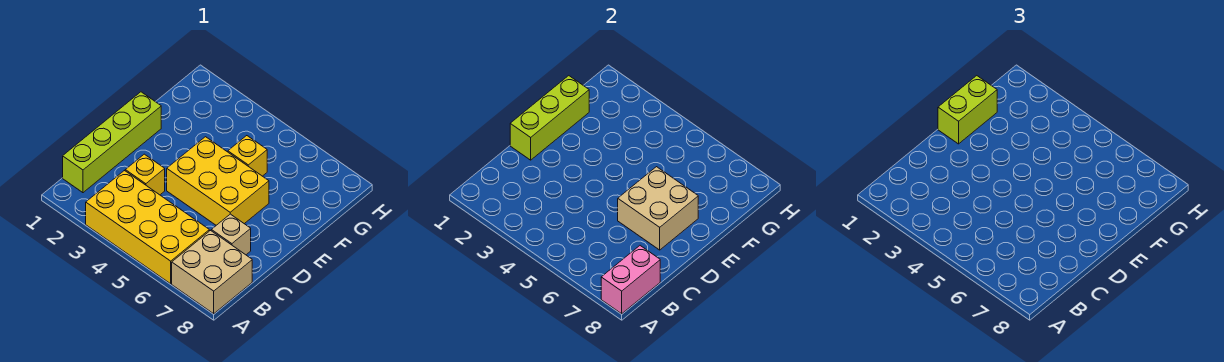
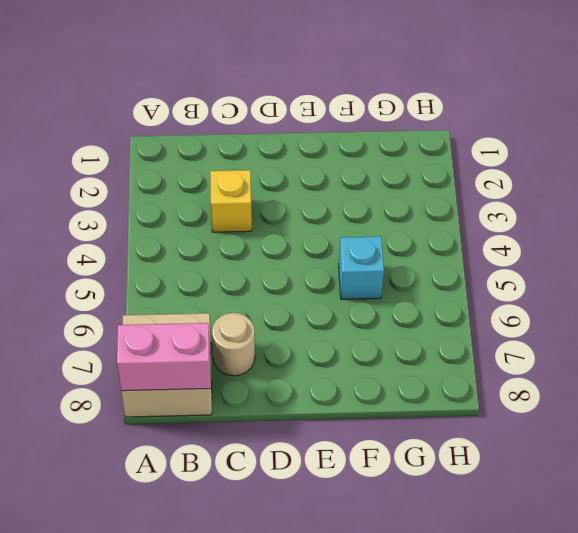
tan round brick C7 level 1 -> tan brick C7 level 1
cyan brick F5 level 1 -> yellow brick F5 level 1
none -> yellow brick A3:B6 level 1
none -> lime brick B1:E1 level 1

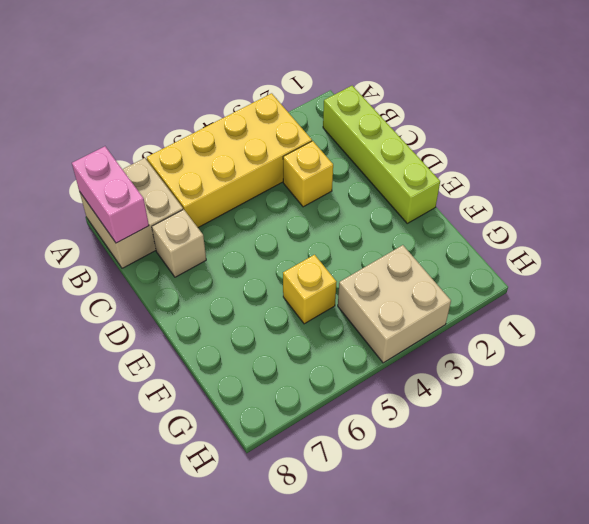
tan brick G3:H4 level 1 -> tan brick D6:E7 level 2
none -> yellow brick D4:E6 level 1
none -> lime brick D1:F1 level 2

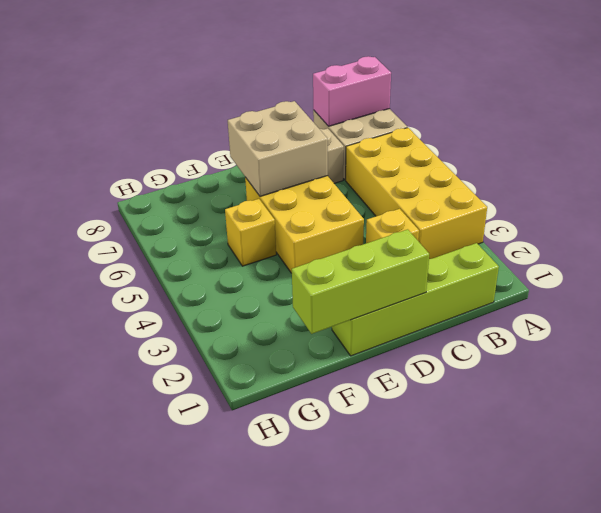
none -> lime brick E1:F1 level 3

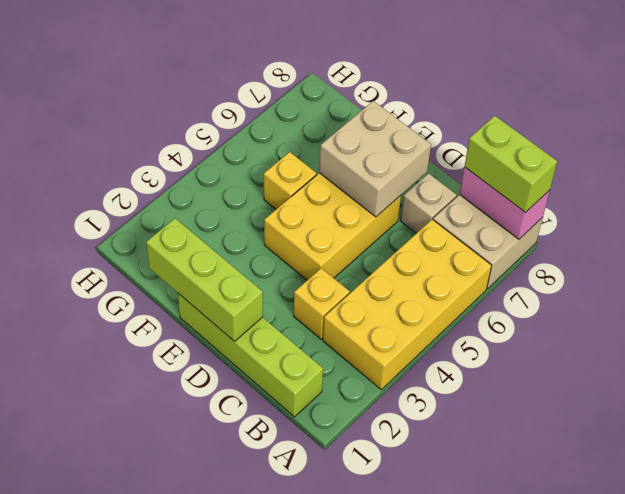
lime brick A8:B8 level 3 -> lime brick E1:F1 level 3

